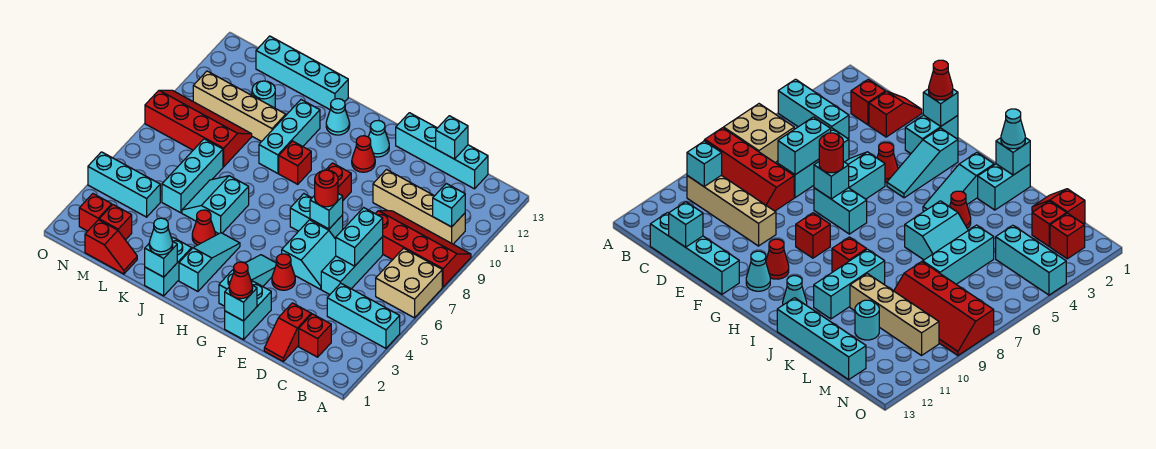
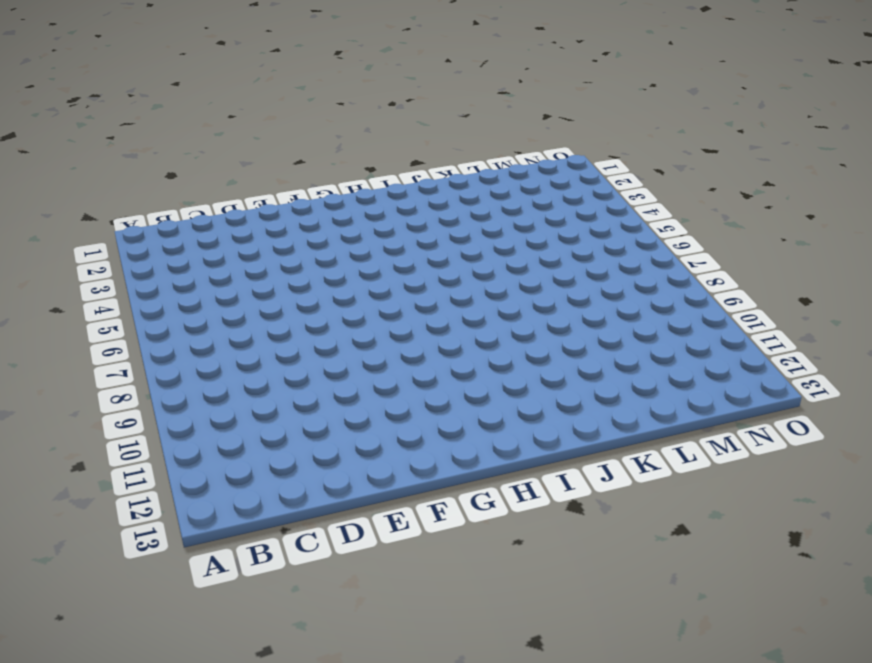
none -> cyan brick A4:C4 level 1
none -> tan brick A6:B7 level 1
none -> red slope A8:D9 level 1 top 8
none -> tan brick B10:E10 level 1

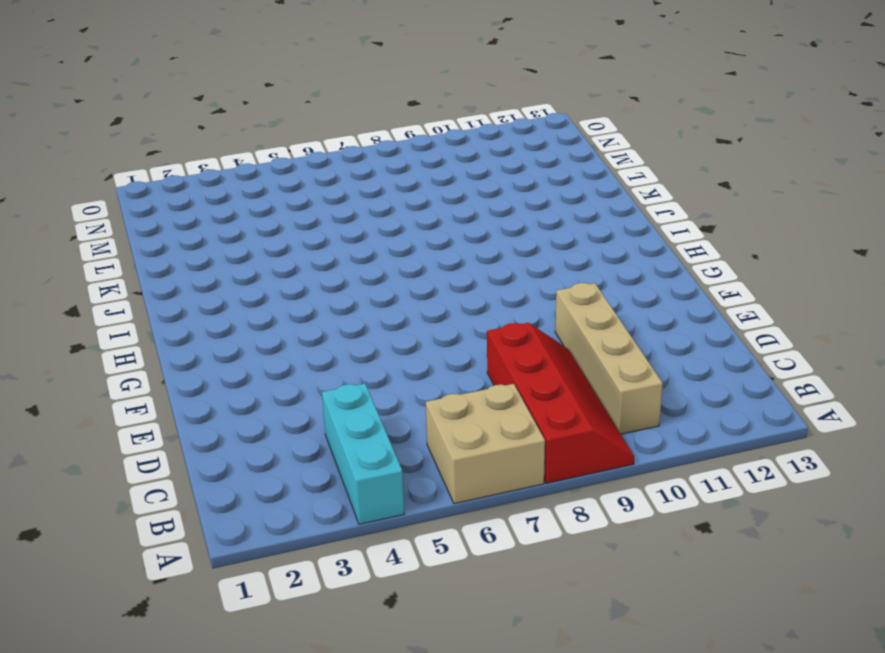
none -> red brick C2 level 1
none -> cyan brick C13:F13 level 1
none -> red slope D1:D2 level 1 top 2
none -> cyan brick D5:D7 level 1

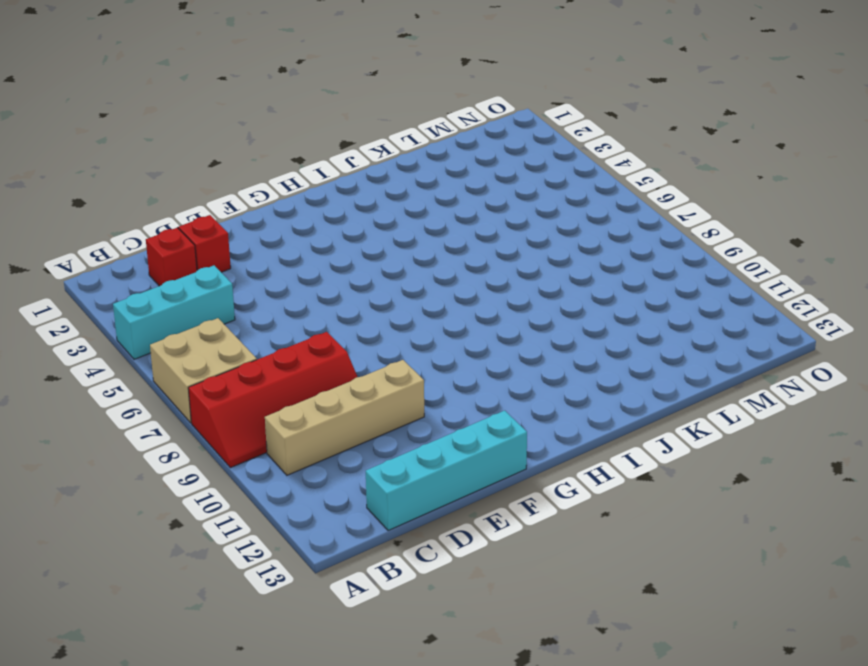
none -> cyan brick D5:D7 level 1
none -> cyan slope E5:F6 level 1 top F
none -> cyan brick F1:F2 level 1
none -> red cone F4 level 1

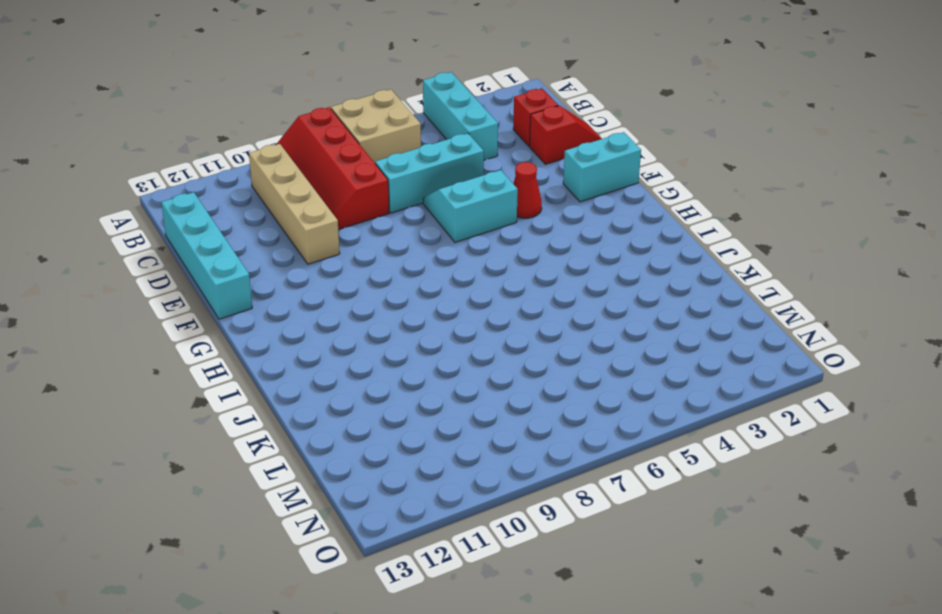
none -> cyan brick F7:G7 level 1
none -> cyan slope G2:G4 level 1 top 2
none -> red brick G9 level 1
none -> red cone G11 level 1

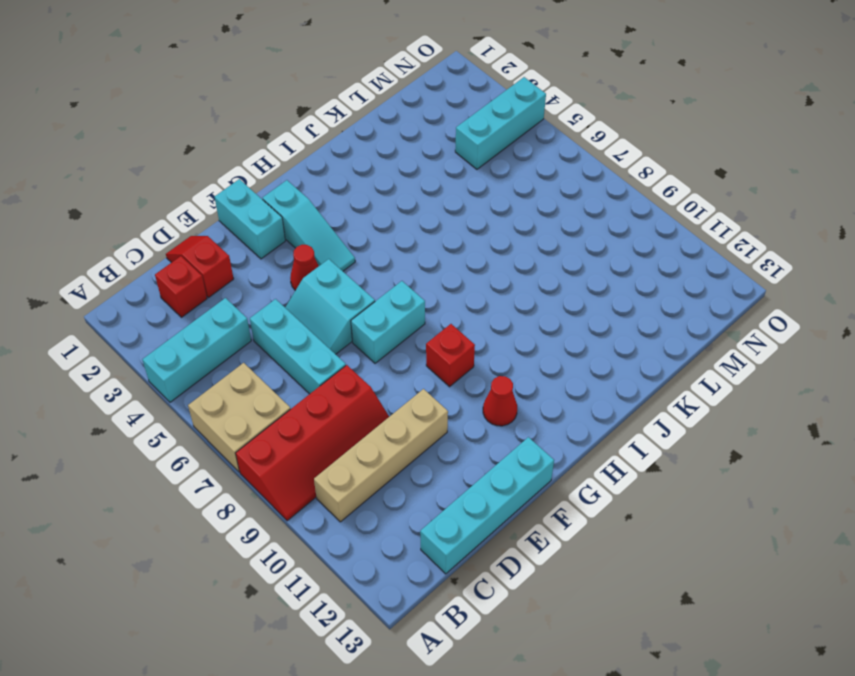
none -> cyan cone G12 level 1
none -> cyan slope I2:I4 level 1 top 2
none -> red brick I9 level 1
none -> cyan cone I12 level 1

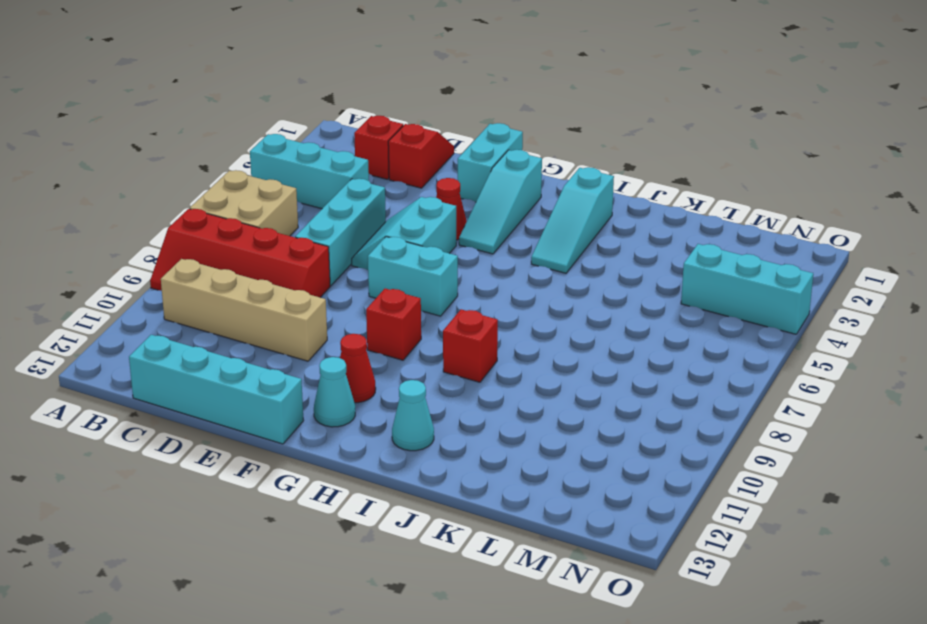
none -> cyan brick J1:J2 level 1
none -> red cone J4 level 1
none -> cyan slope J5:K6 level 1 top J
none -> cyan brick J9:J11 level 1

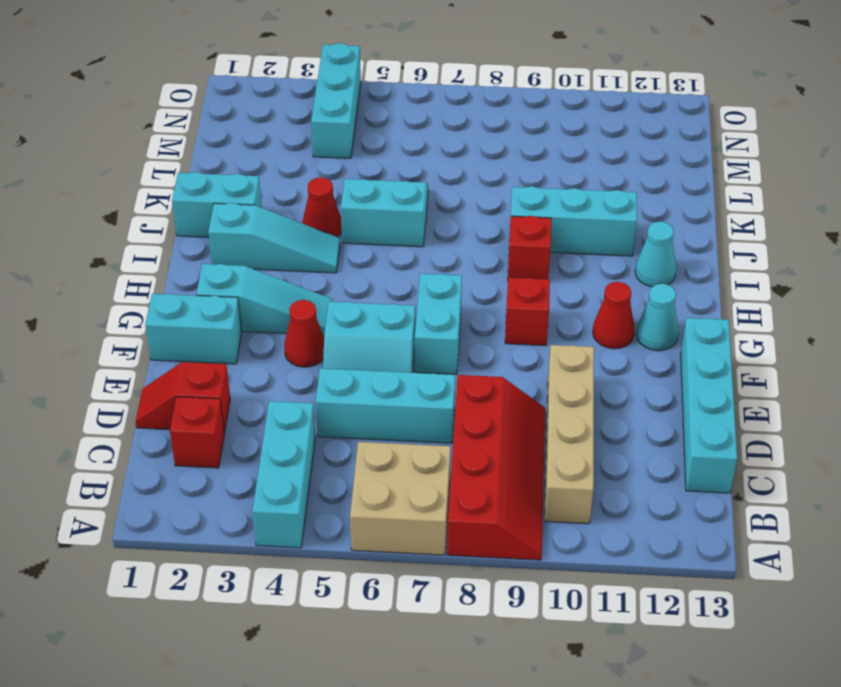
none -> cyan brick J13:M13 level 1
none -> tan brick K10:N10 level 1
none -> red slope L1:M1 level 1 top M
none -> cyan brick L5:L7 level 1

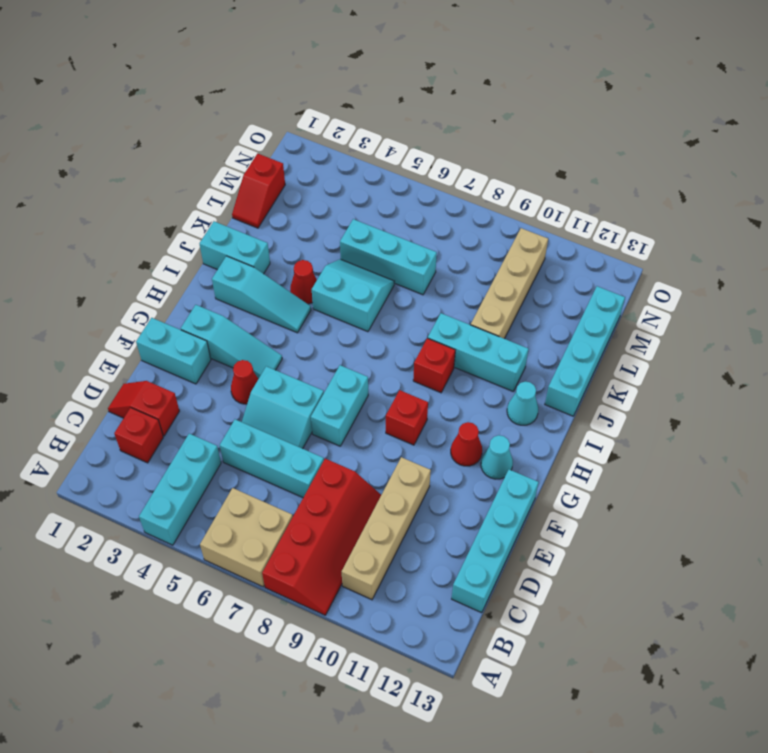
none -> red slope L8:O9 level 1 top 8
none -> cyan round brick L11 level 1
none -> red brick M2 level 1
none -> cyan brick M4:O4 level 1

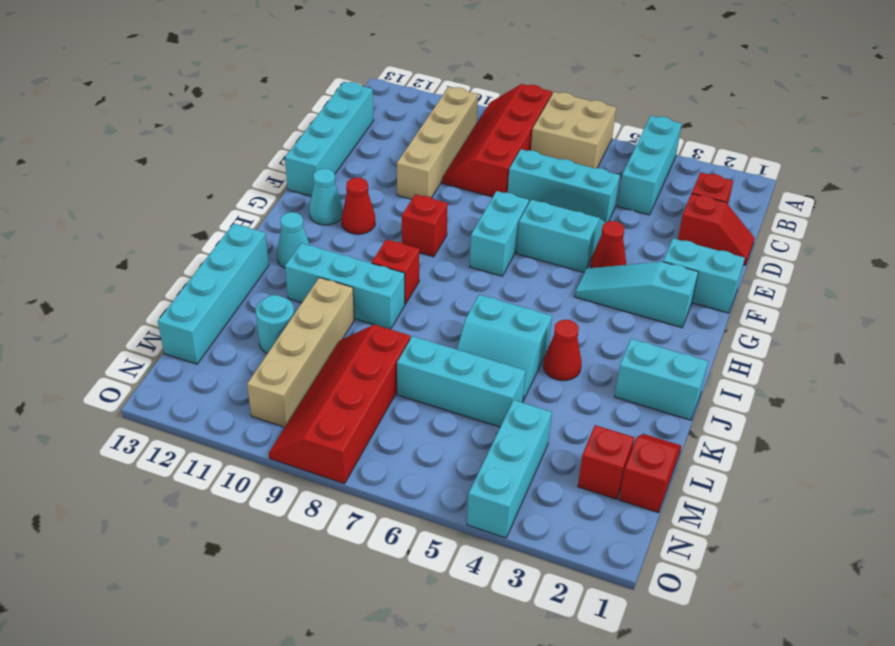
none -> cyan slope I2:I4 level 1 top 2
none -> red brick N2 level 1
none -> cyan brick B10 level 2
none -> cyan brick D6:D7 level 2

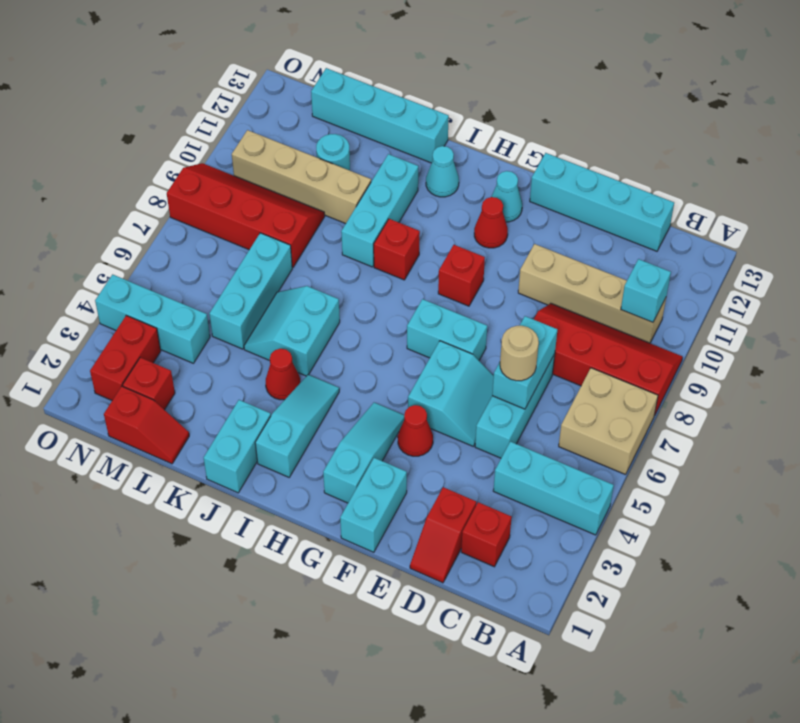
tan round brick D6 level 3 -> none
red brick N2:N3 level 1 -> red brick N2 level 1
none -> cyan brick D13 level 2
none -> cyan brick F1 level 2
none -> cyan brick F7 level 2
none -> cyan brick J1 level 2

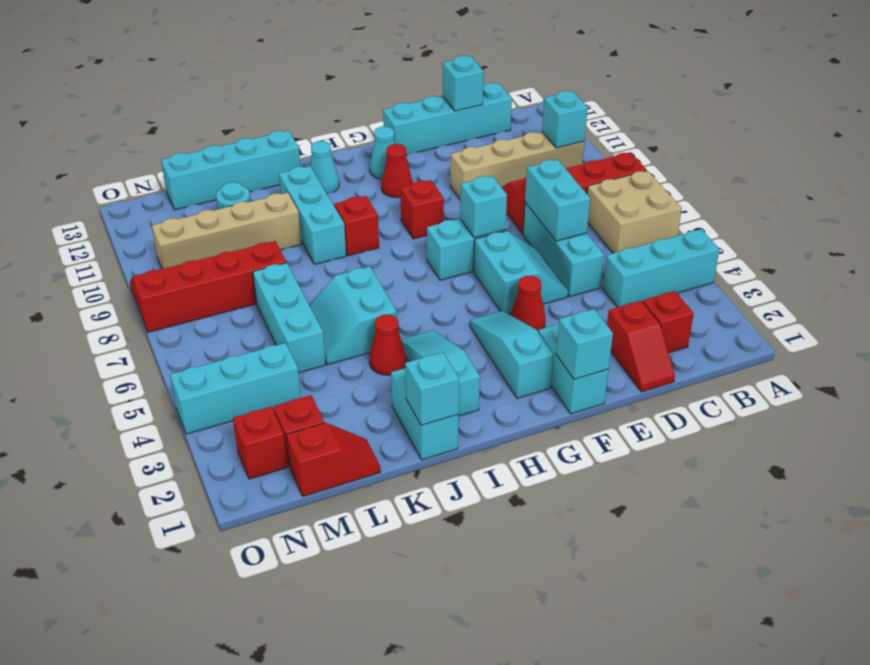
none -> red cone F1 level 3
none -> red round brick F7 level 3
none -> cyan cone J1 level 3

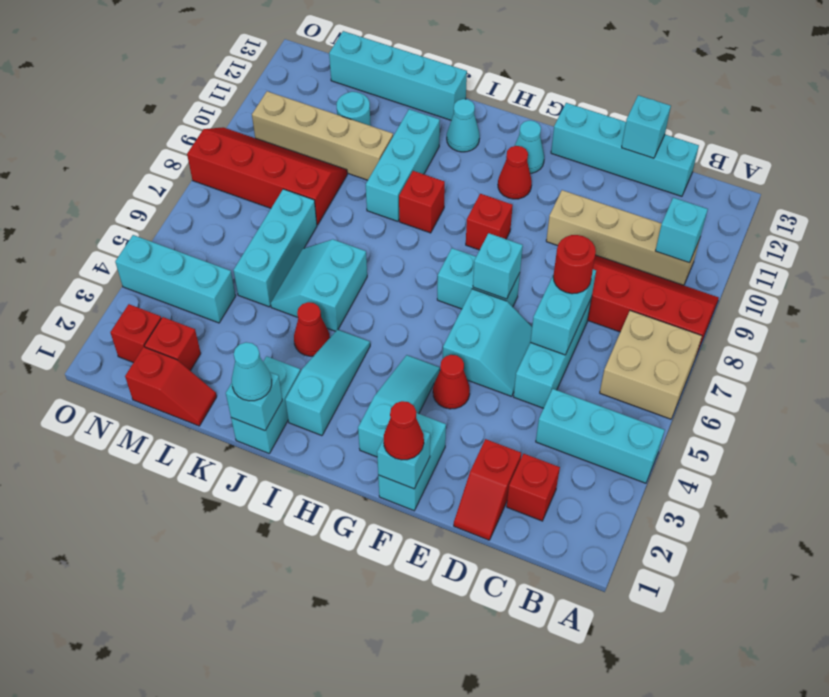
red round brick D7 level 3 -> red round brick F7 level 3

